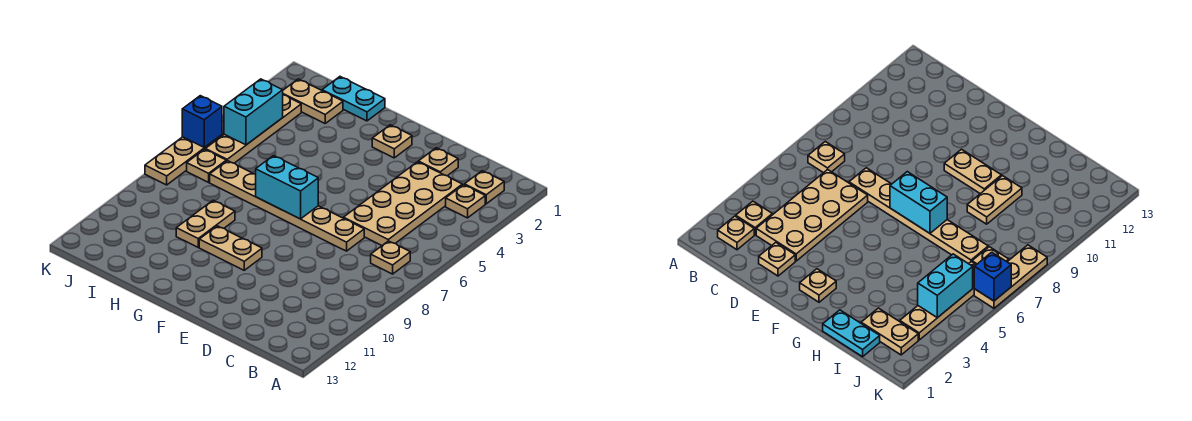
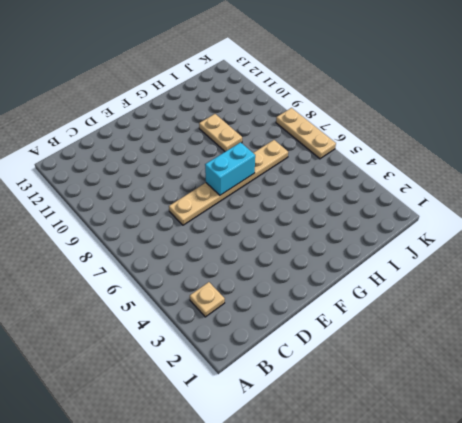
none -> tan plate B2 level 1
none -> tan plate B7 level 1
none -> tan plate C3:D6 level 1

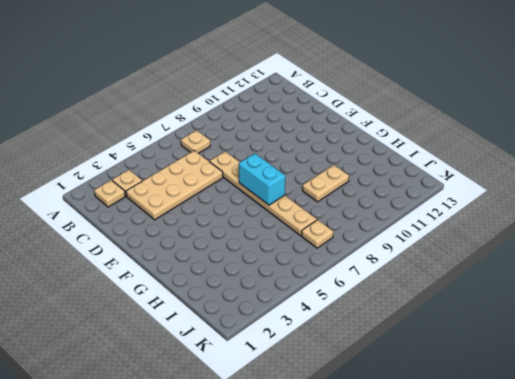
none -> tan plate D2 level 1
none -> tan plate F2 level 1
none -> tan plate F10:G10 level 1

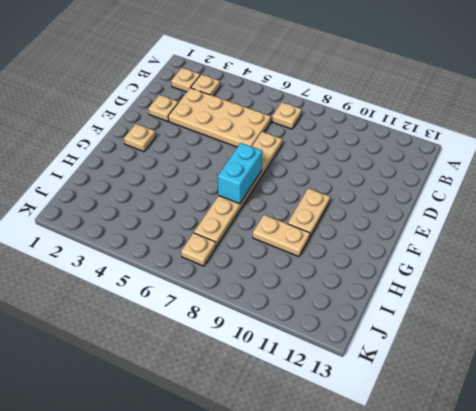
none -> cyan plate H1:I1 level 1
none -> tan plate I2:J2 level 1
none -> tan plate J3:J6 level 1

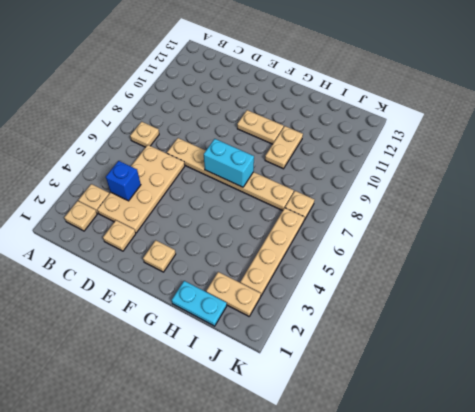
blue brick C4 level 2 -> blue brick K6 level 2
none -> tan plate K6:K8 level 1
none -> cyan brick J4:J5 level 2

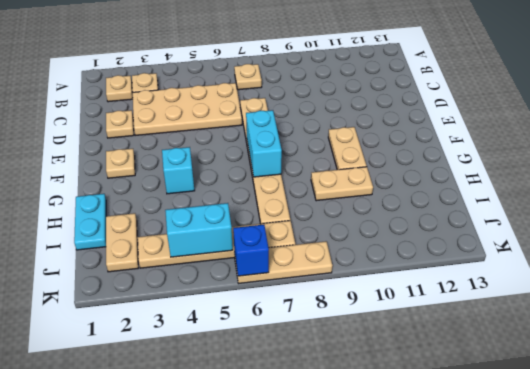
cyan brick G4 level 1 -> none

